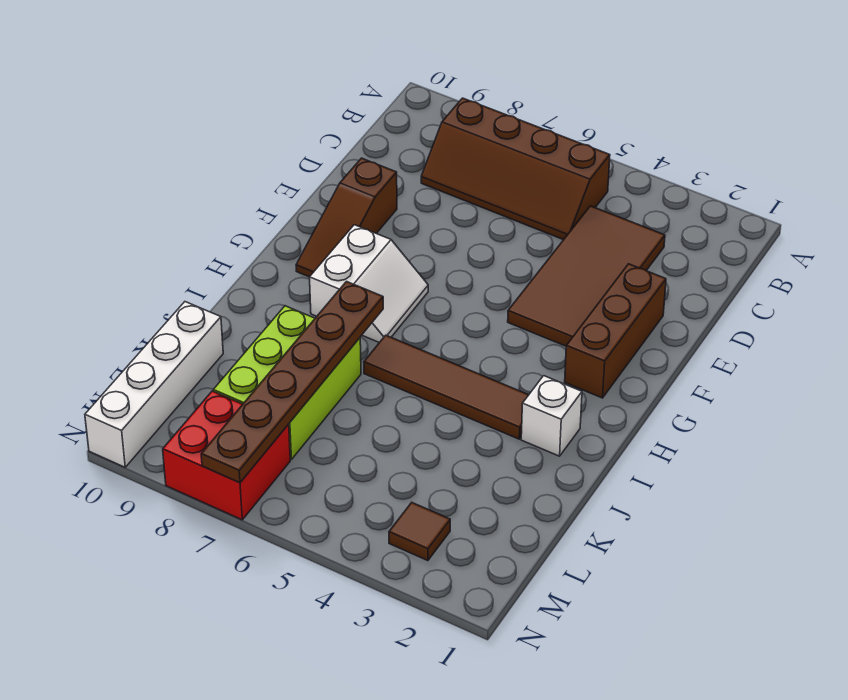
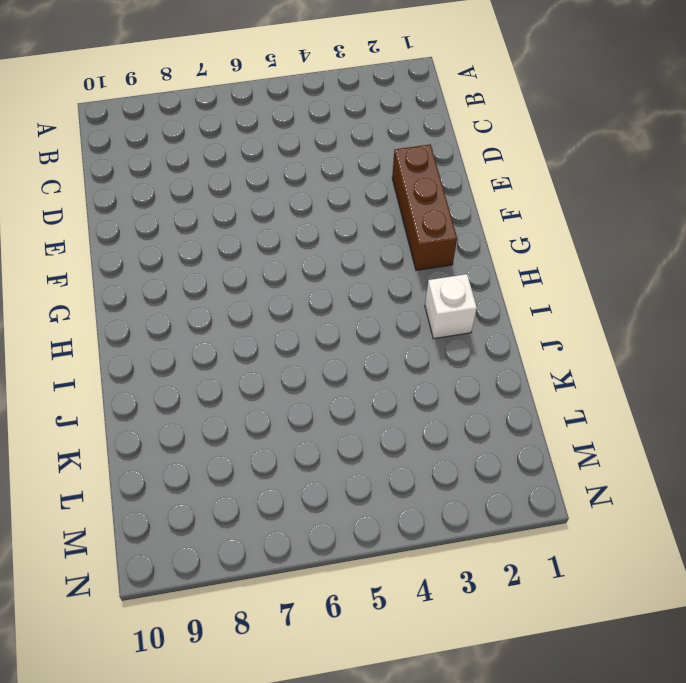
none -> brown slope B5:C8 level 1 top B
none -> brown tile C3:F4 level 1
none -> brown slope E9:G9 level 1 top E

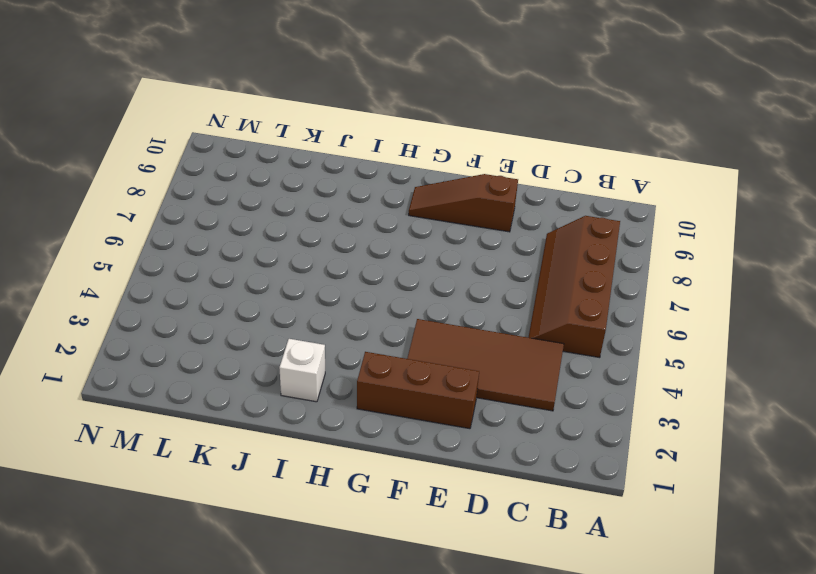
none -> white slope G7:H8 level 1 top 8
none -> brown tile I3:I6 level 1
none -> lime brick J7:L8 level 1

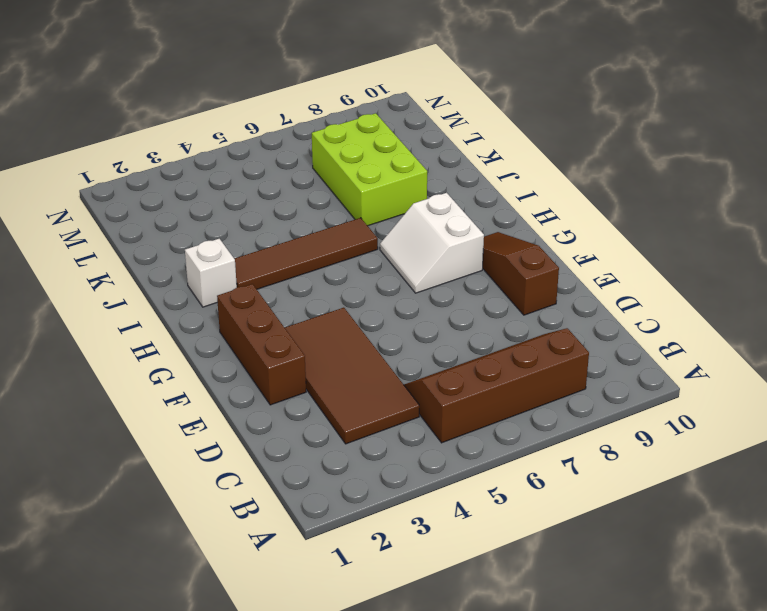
none -> white brick K10:N10 level 1
none -> brown tile M3 level 1
none -> red brick M7:N8 level 1

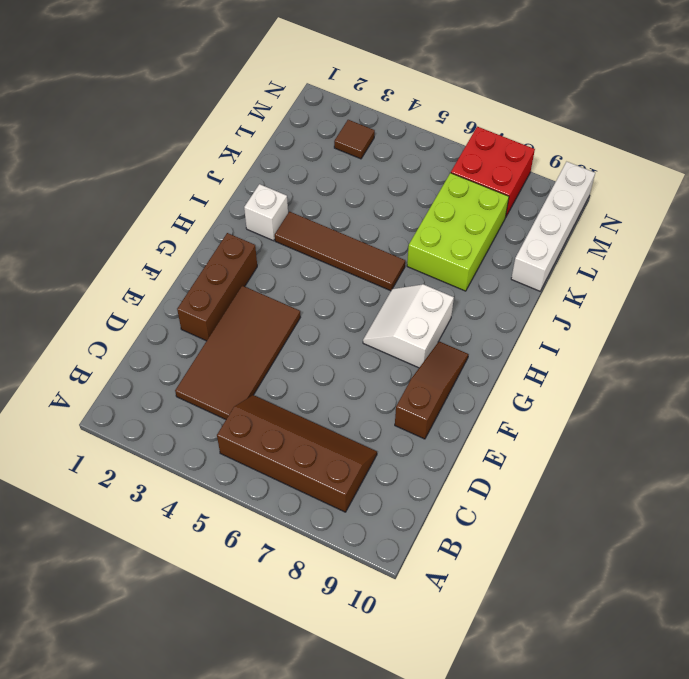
none -> brown plate I7:N7 level 2

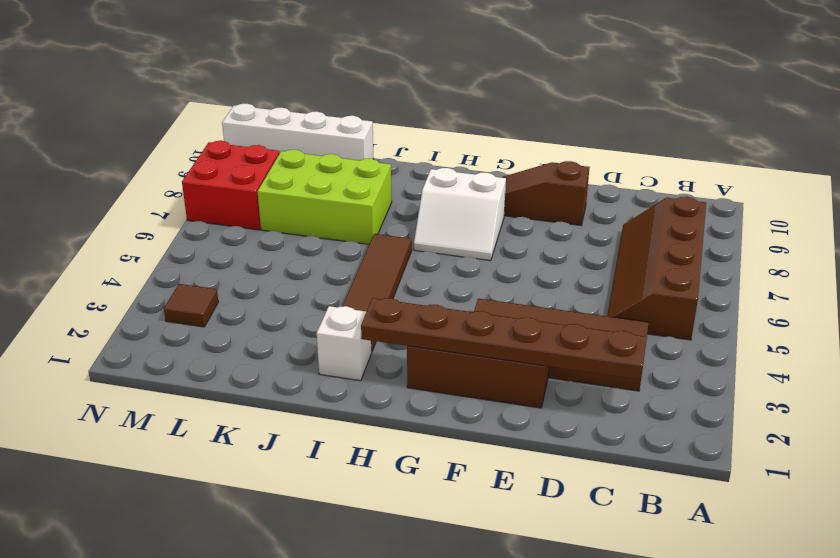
brown plate C2:H2 level 2 -> brown plate I7:N7 level 2

